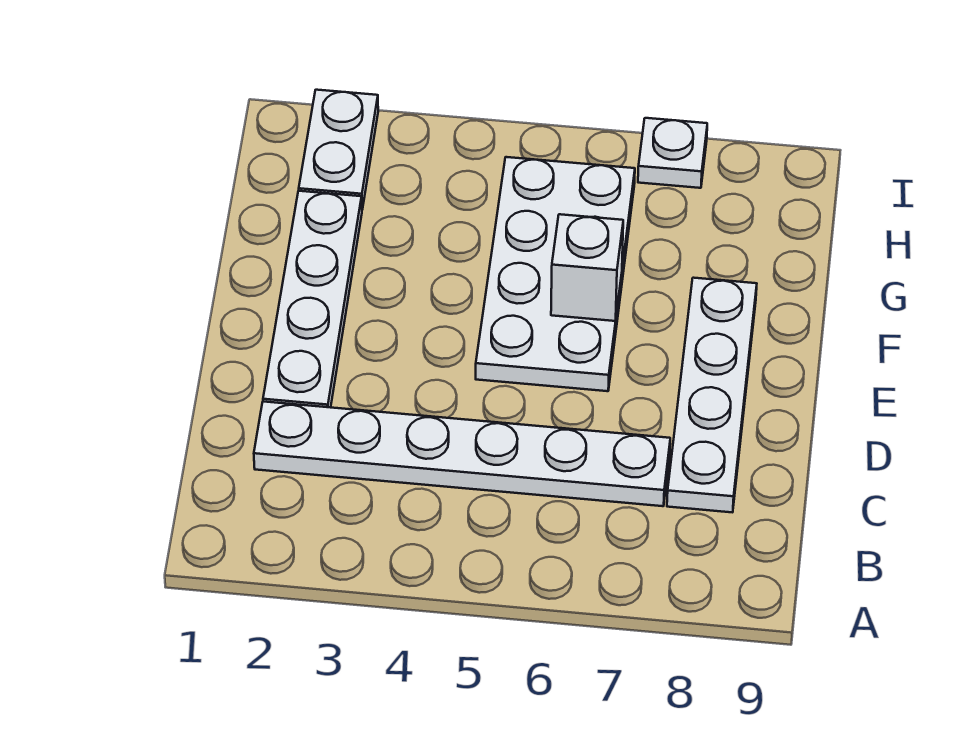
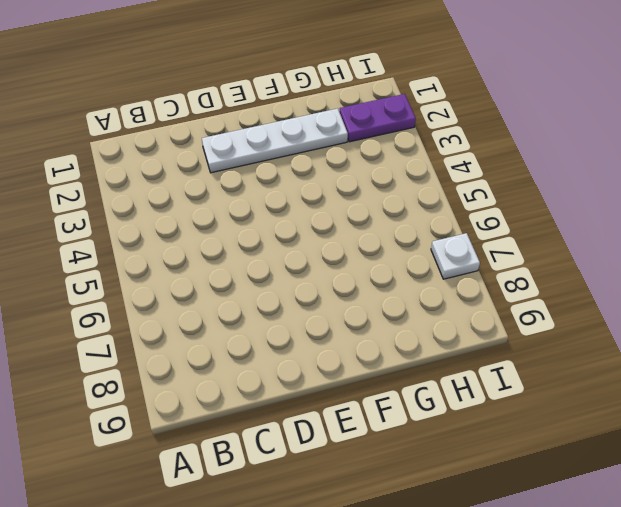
purple plate H2:I2 level 1 -> white plate H2:I2 level 1
none -> white plate C2:C7 level 1
none -> white plate C8:F8 level 1

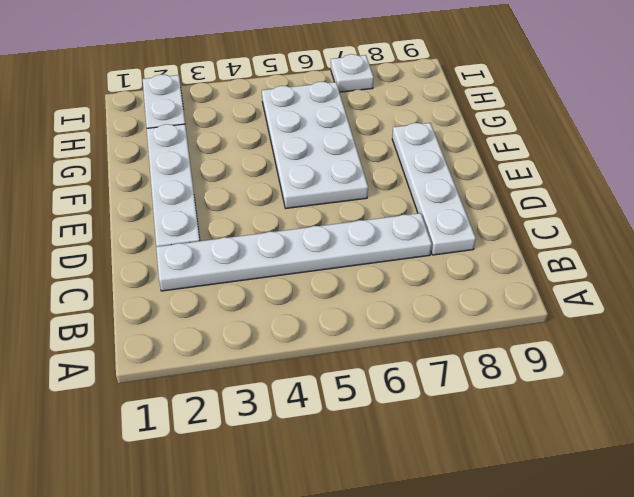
none -> white brick F6 level 2

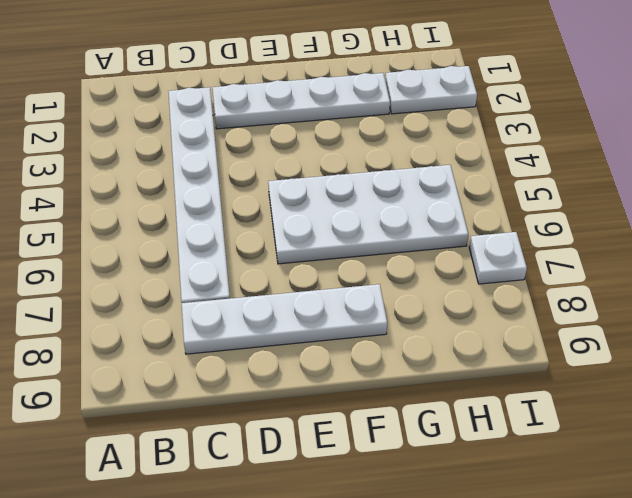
none -> white brick F6 level 2

